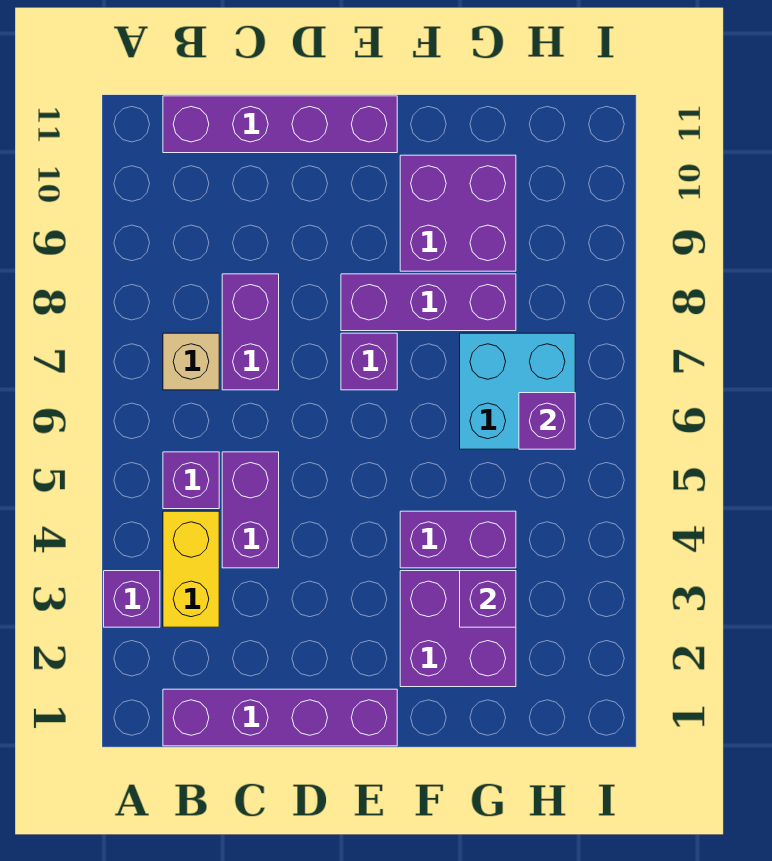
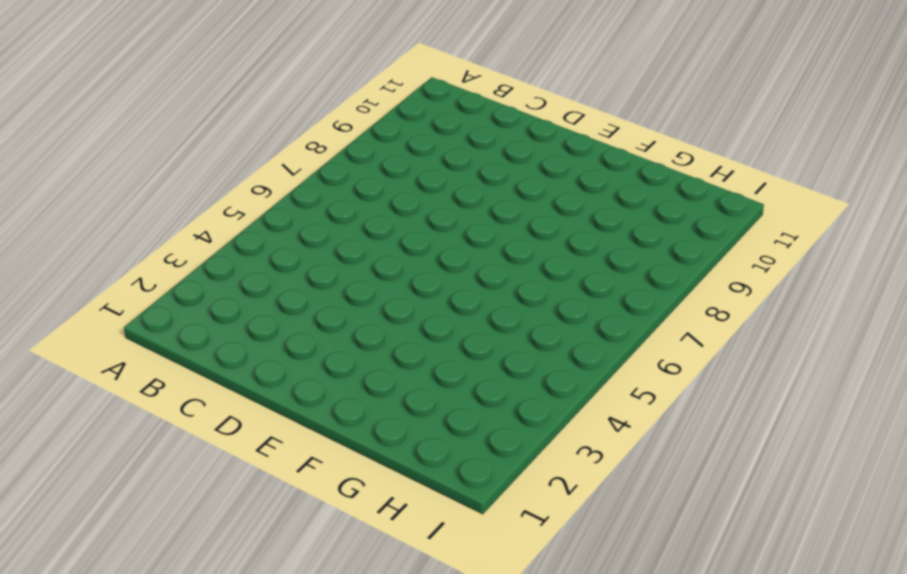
none -> purple brick A3 level 1
none -> purple brick B1:E1 level 1
none -> yellow brick B3:B4 level 1

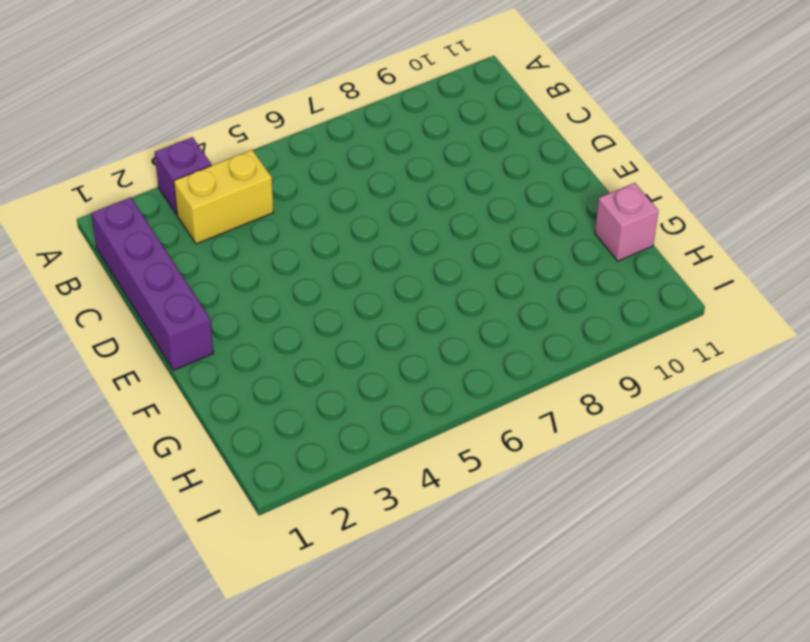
pink brick G11 level 1 -> none
none -> purple brick B5 level 1
none -> tan brick B7 level 1
none -> purple brick B11:E11 level 1

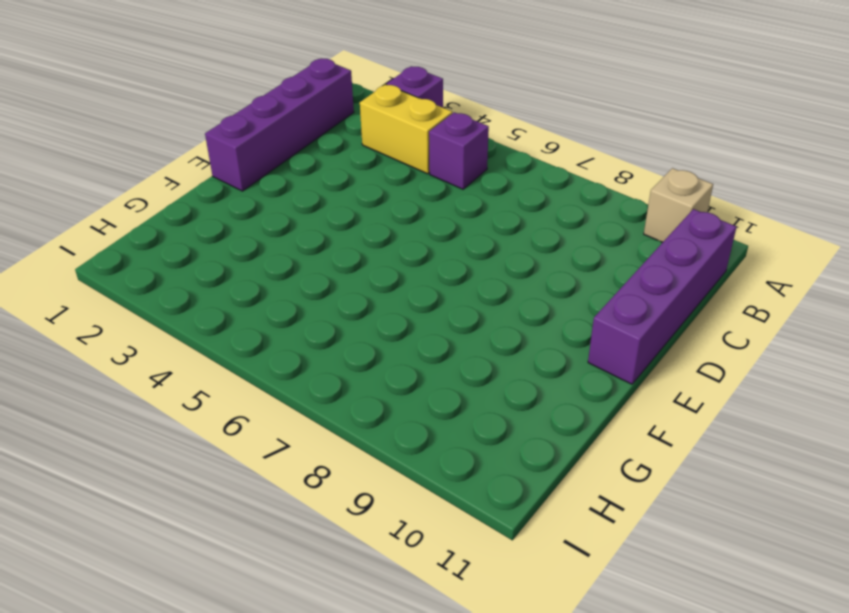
tan brick A10 level 1 -> tan brick B7 level 1
none -> purple brick C4:C5 level 1
none -> purple brick C7:C8 level 1
none -> purple brick E7 level 1

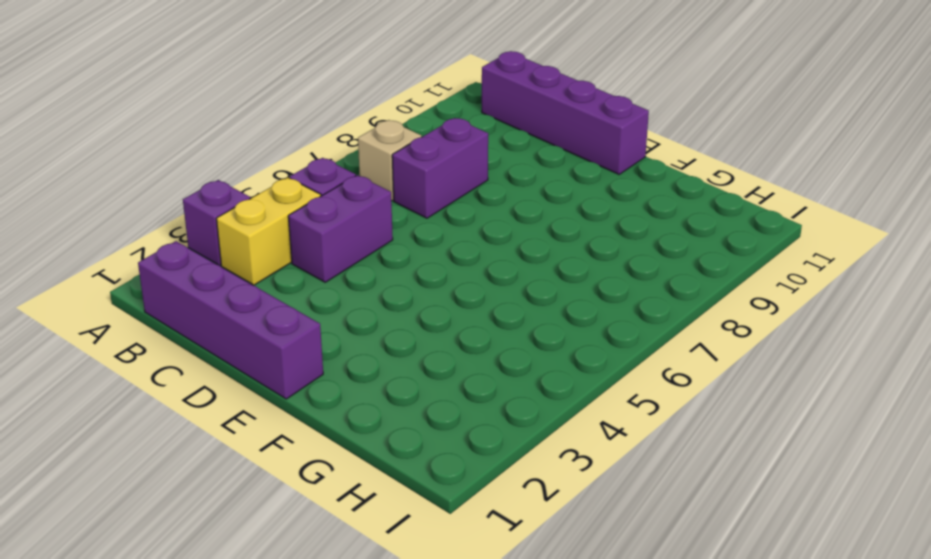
none -> purple brick E7 level 1
none -> purple brick E8:G8 level 1
none -> purple brick F2:G3 level 1

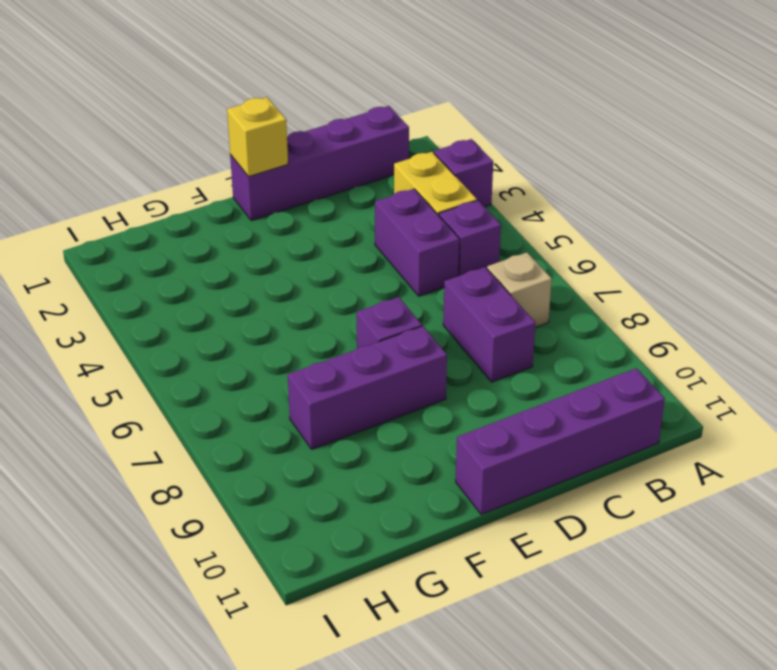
yellow brick E1 level 2 -> none
none -> purple brick F2:G3 level 1
none -> purple brick F4:G4 level 1
none -> purple brick F9:G10 level 1

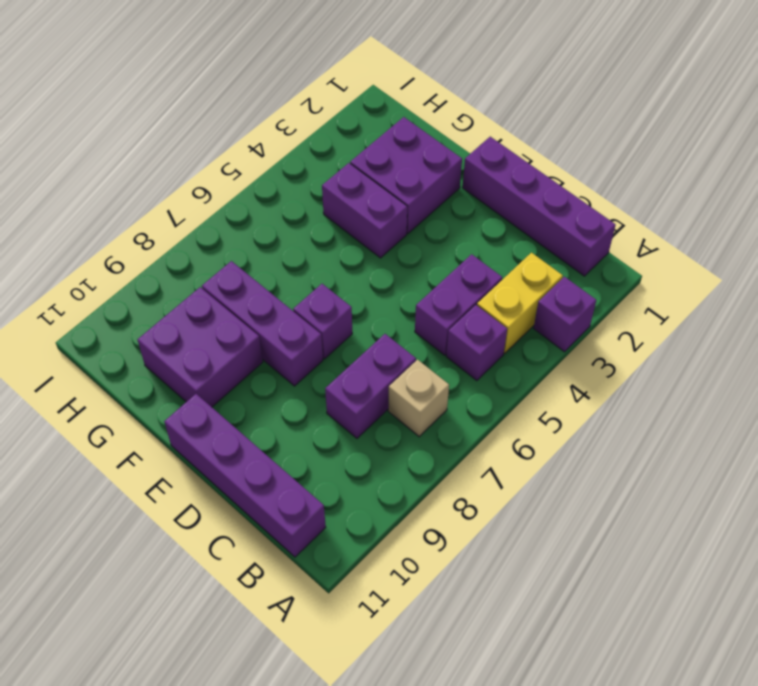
none -> cyan brick G6:H7 level 1
none -> purple brick G3 level 2
none -> purple brick H6 level 2

